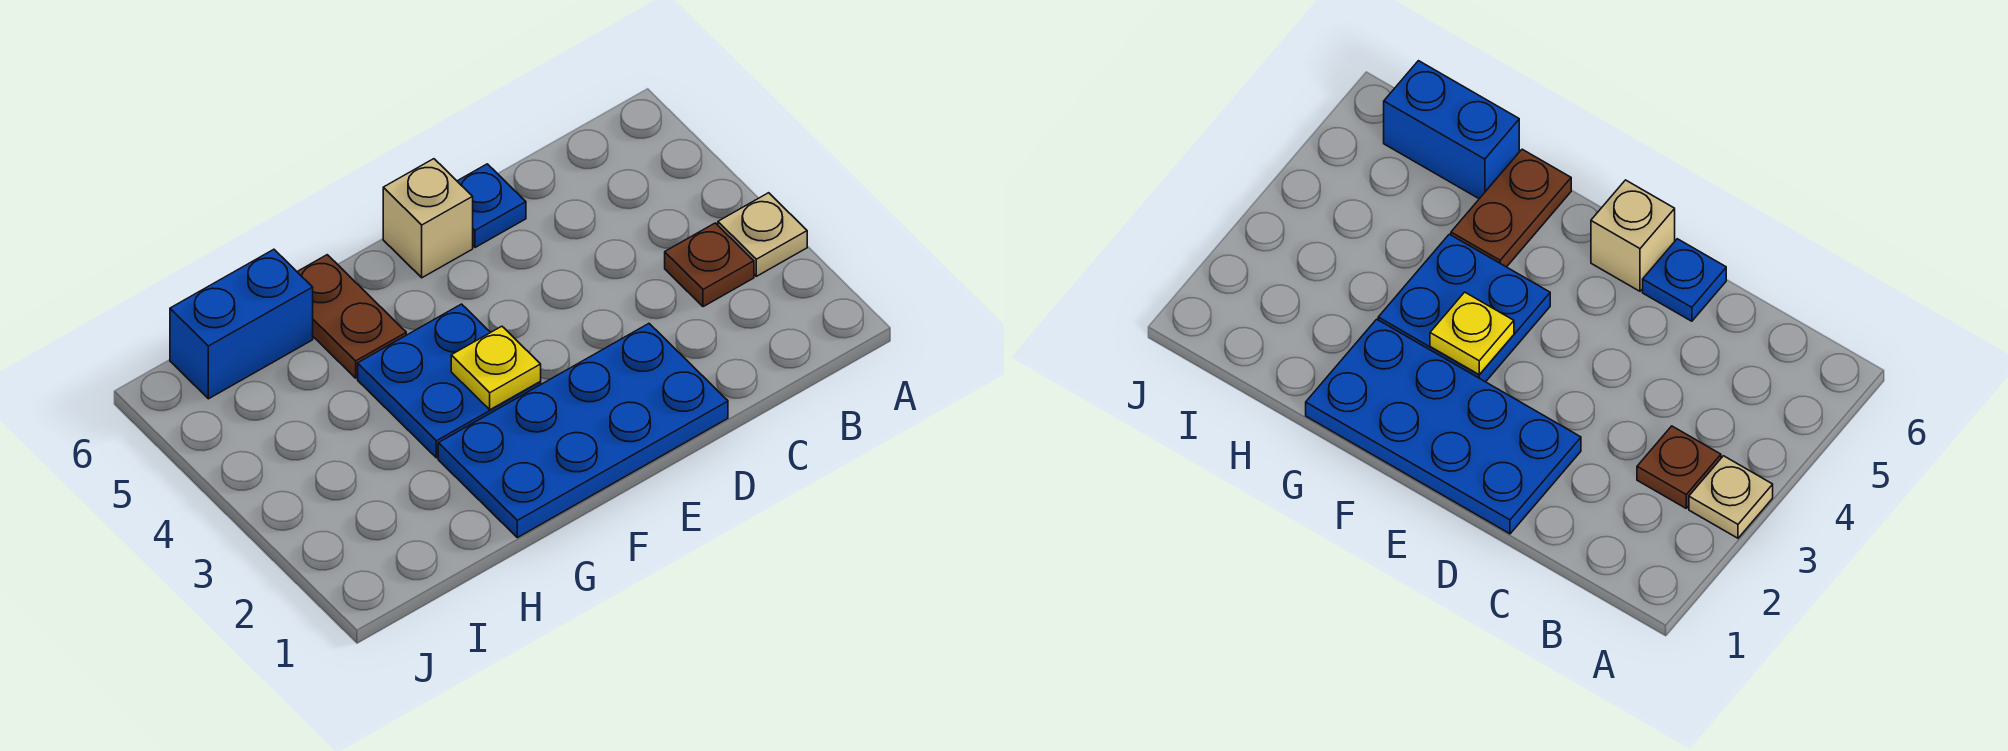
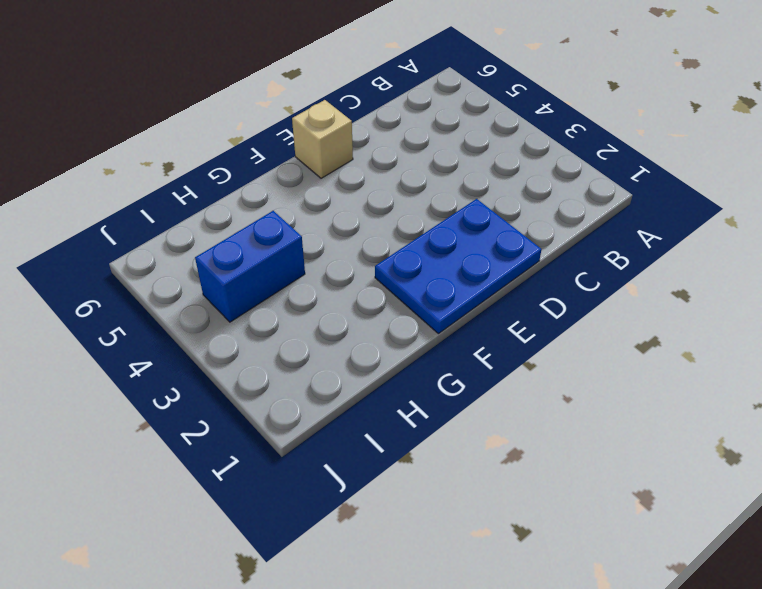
blue plate D1:F2 level 1 -> blue plate D1:G2 level 1
blue brick H4:I4 level 1 -> blue brick H6:I6 level 1
none -> tan plate A3 level 1
none -> brown plate B3 level 1

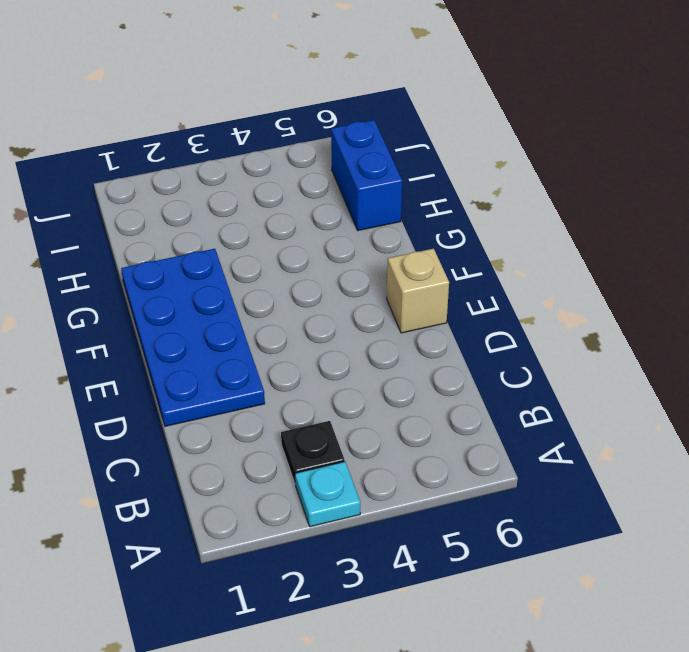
cyan plate A3 level 1 -> tan plate A3 level 1
black plate B3 level 1 -> brown plate B3 level 1
none -> blue plate D6 level 1
none -> blue plate F3:G4 level 1

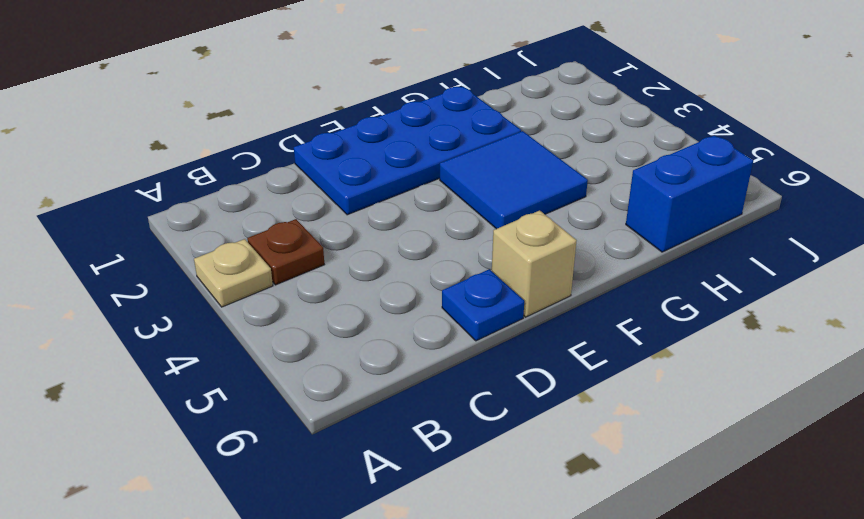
blue tile F3:G4 level 1 -> blue plate F3:G4 level 1
none -> brown plate G5:G6 level 1
none -> yellow plate F3 level 2

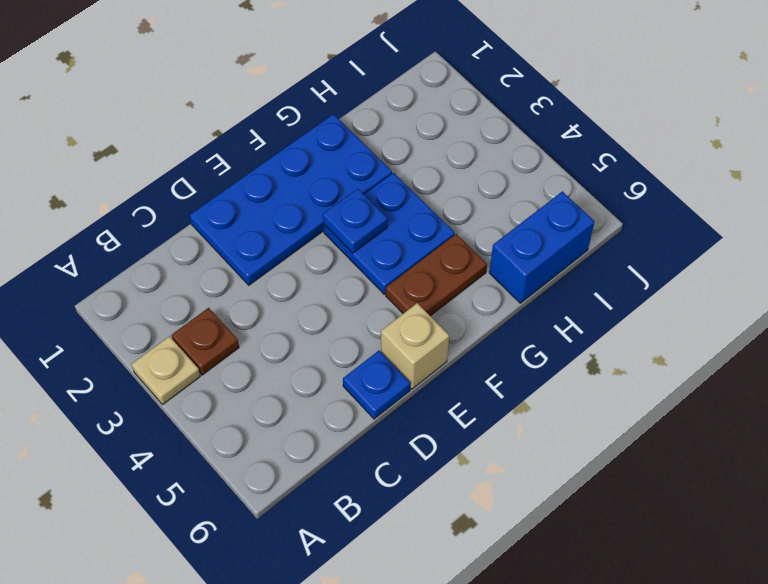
blue plate F3 level 2 -> yellow plate F3 level 2
brown plate F5:G5 level 1 -> brown plate G5:G6 level 1

